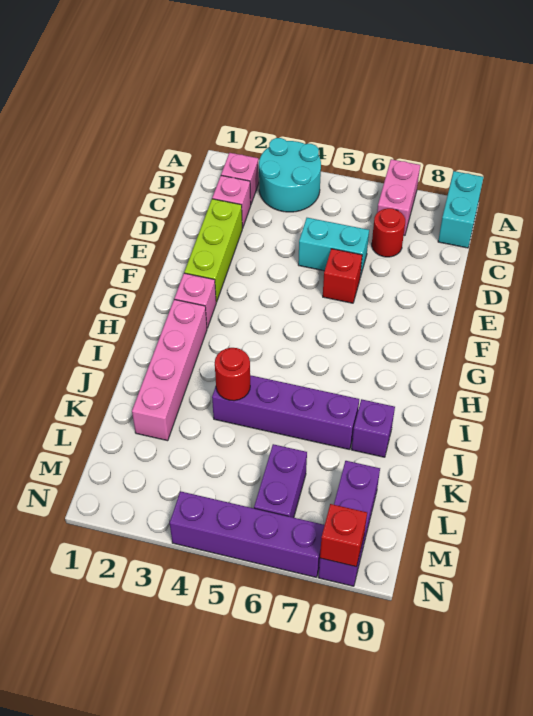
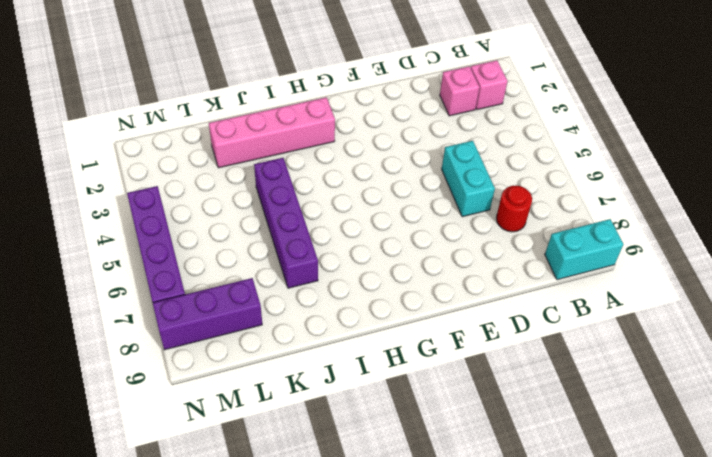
none -> cyan round brick A3:B4 level 1
none -> pink brick A7:B7 level 1
none -> lime brick D2:F2 level 1

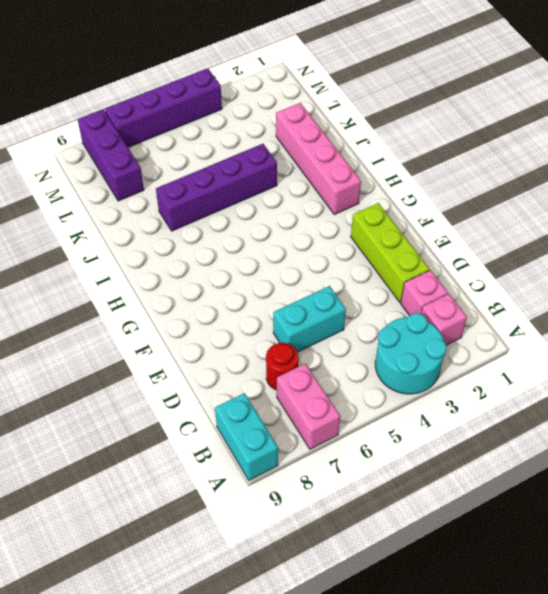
none -> red brick E6 level 1
none -> pink brick G2 level 1
none -> purple brick J8 level 1

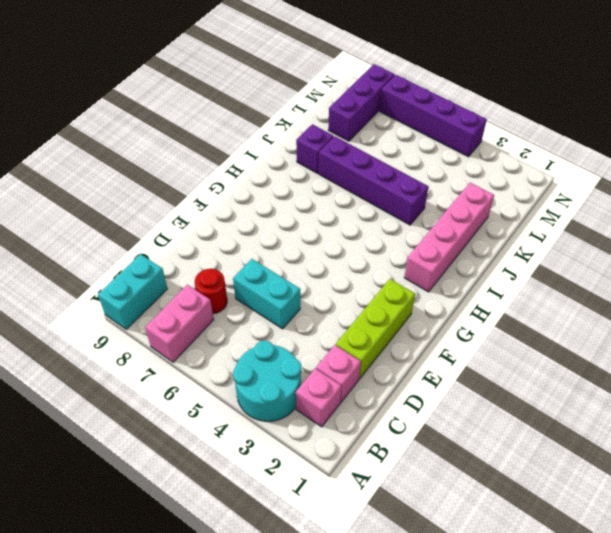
none -> red brick E6 level 1
none -> pink brick G2 level 1
none -> purple brick L6:M6 level 1

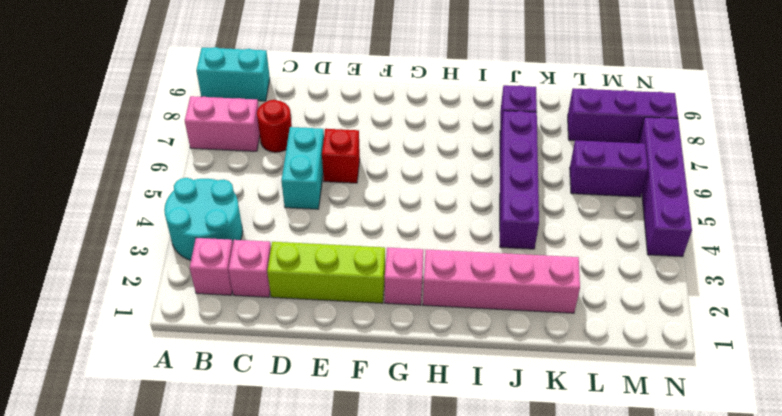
none -> red round brick J4 level 2
none -> red brick N8 level 2

